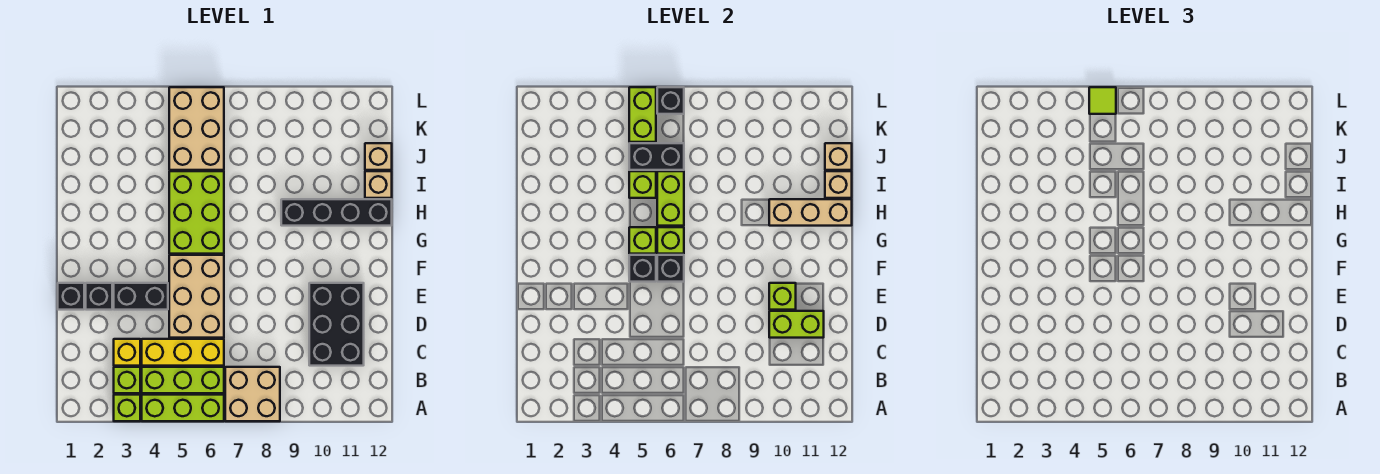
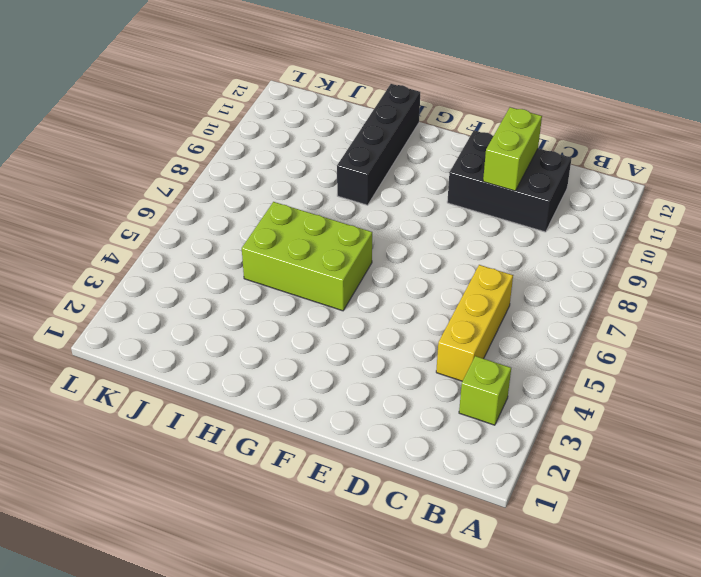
none -> lime brick A3 level 1
none -> lime brick A4:A6 level 1
none -> tan brick A7:B8 level 1
none -> lime brick B4:B6 level 1

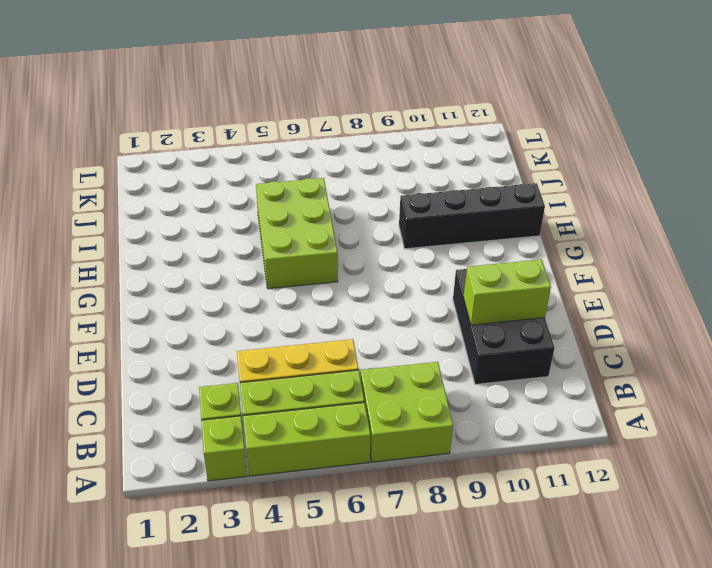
lime brick A7:B8 level 1 -> tan brick A7:B8 level 1
none -> yellow brick C3 level 1
none -> tan brick D5:F6 level 1
none -> black brick E1 level 1
none -> black brick E2 level 1

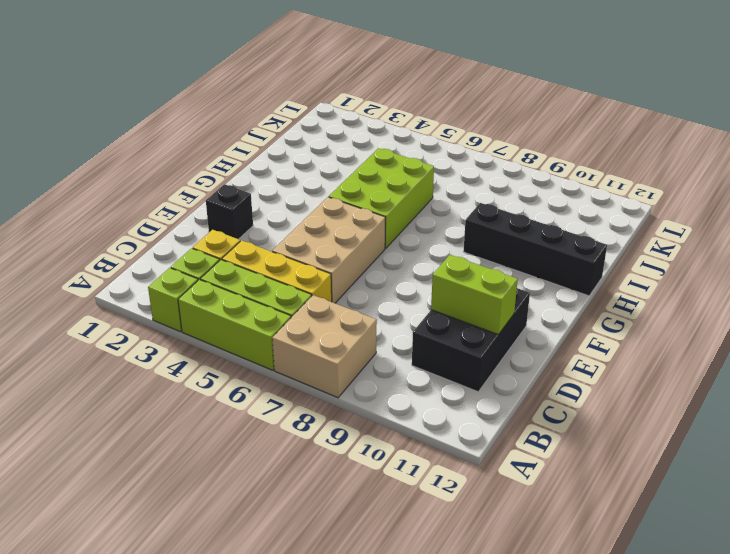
none -> black brick E1 level 1
none -> black brick E3:E4 level 1
none -> tan brick I12 level 1
none -> tan brick J5:L6 level 1

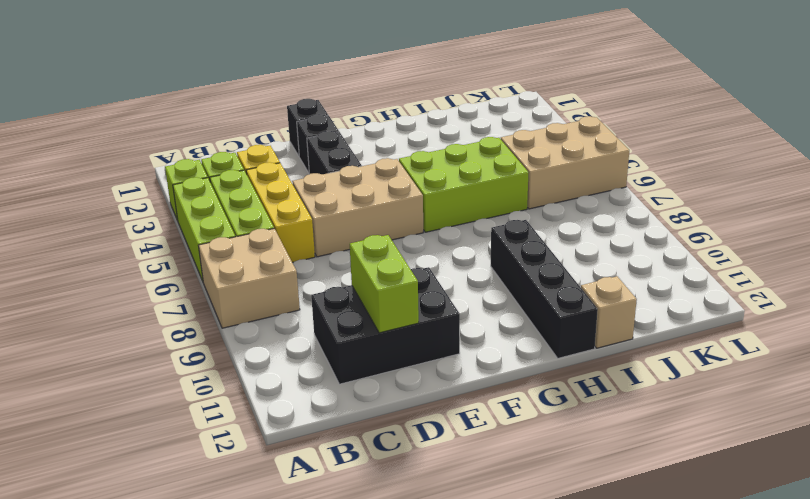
none -> tan brick J12 level 1
none -> lime brick E10 level 2
none -> black brick F5 level 2
none -> black brick F6 level 2

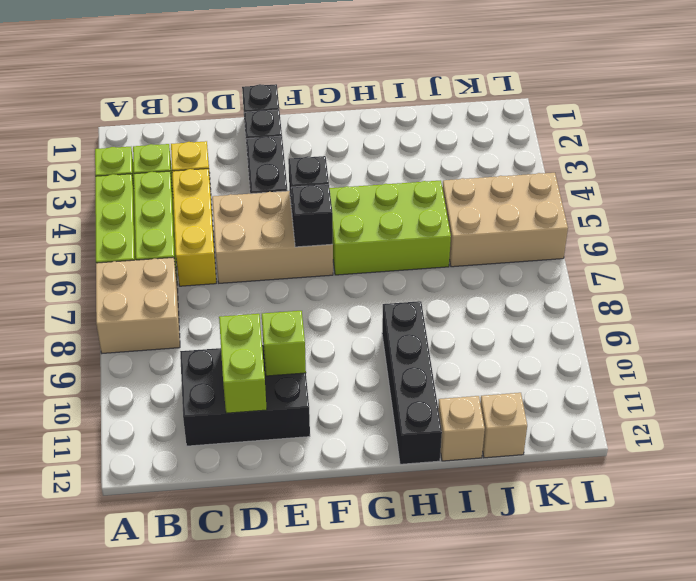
none -> lime brick G5 level 2
none -> lime brick G6 level 2
none -> lime brick H6:I6 level 2
none -> tan brick H10:H12 level 2

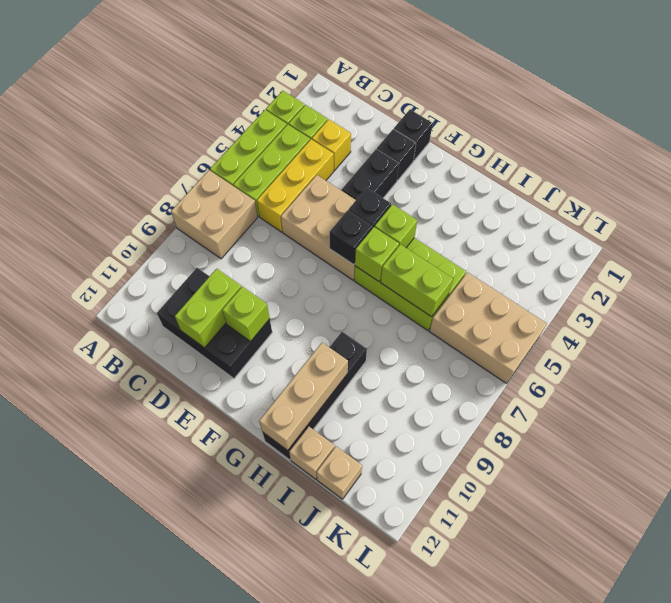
none -> lime brick I5 level 2
none -> tan brick I12 level 2
none -> black brick J5:J6 level 2
none -> tan brick J12 level 2

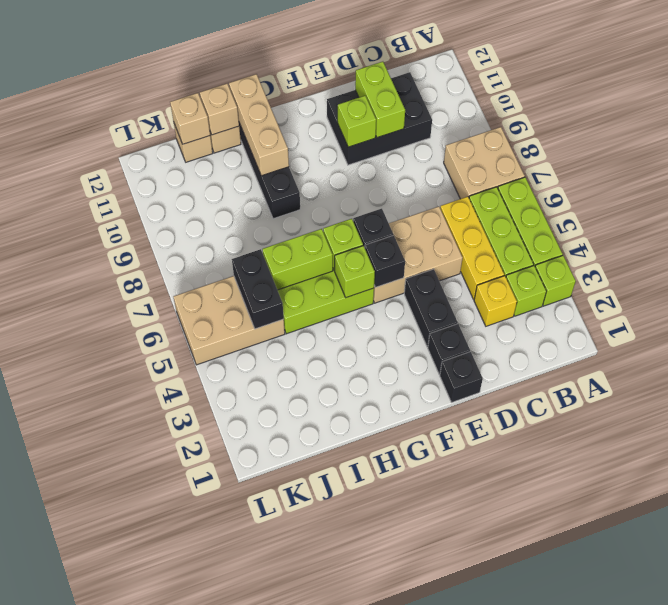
none -> lime brick I5 level 2
none -> lime brick K5:L5 level 2
none -> black brick L6 level 2
none -> lime tile L5 level 3

